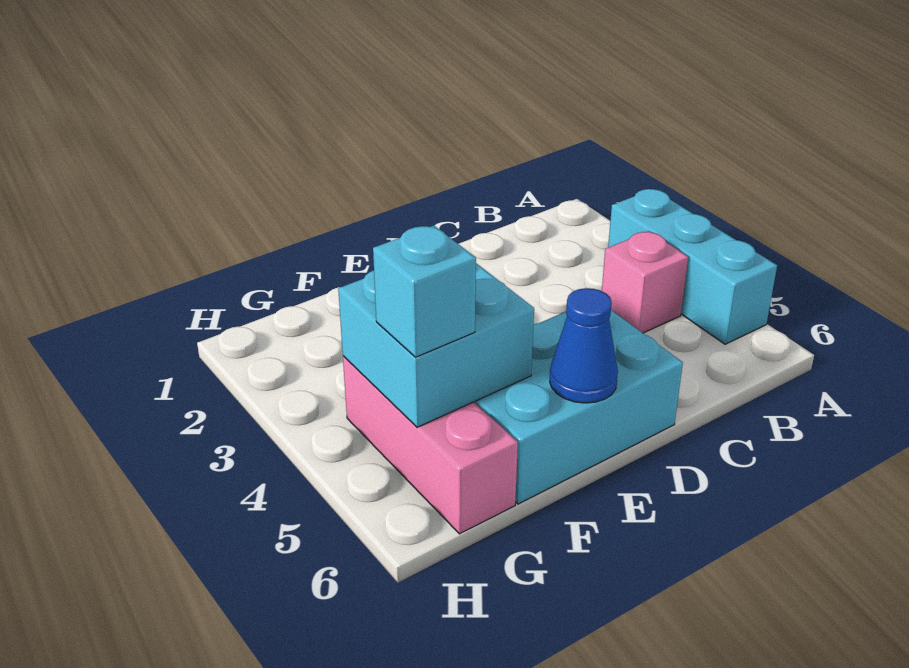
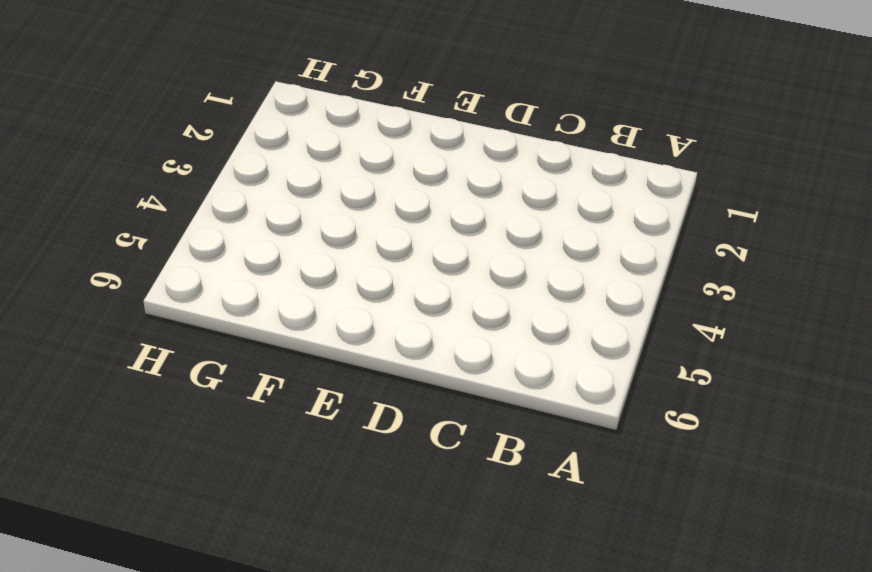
none -> cyan brick A3:A5 level 1
none -> pink brick B4 level 1

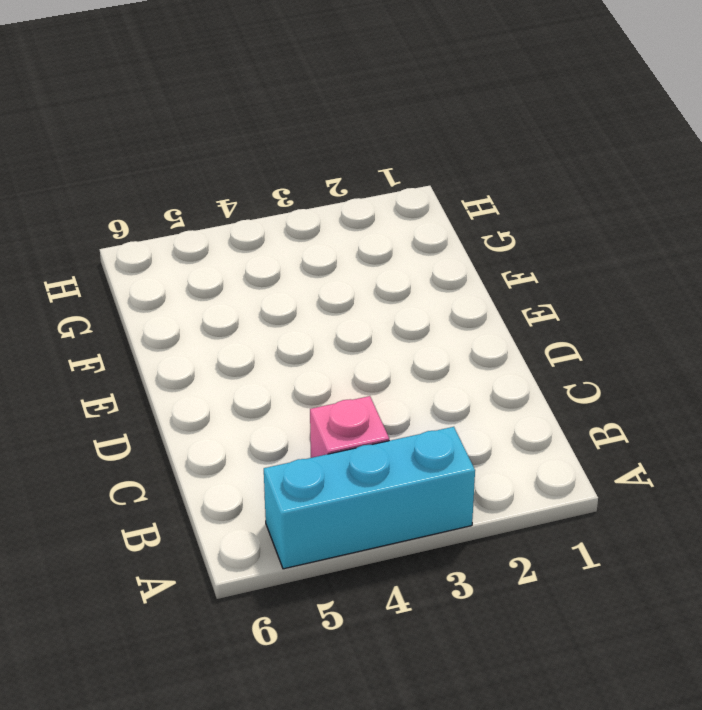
none -> cyan brick D5:F6 level 1
none -> pink brick G4:G6 level 1

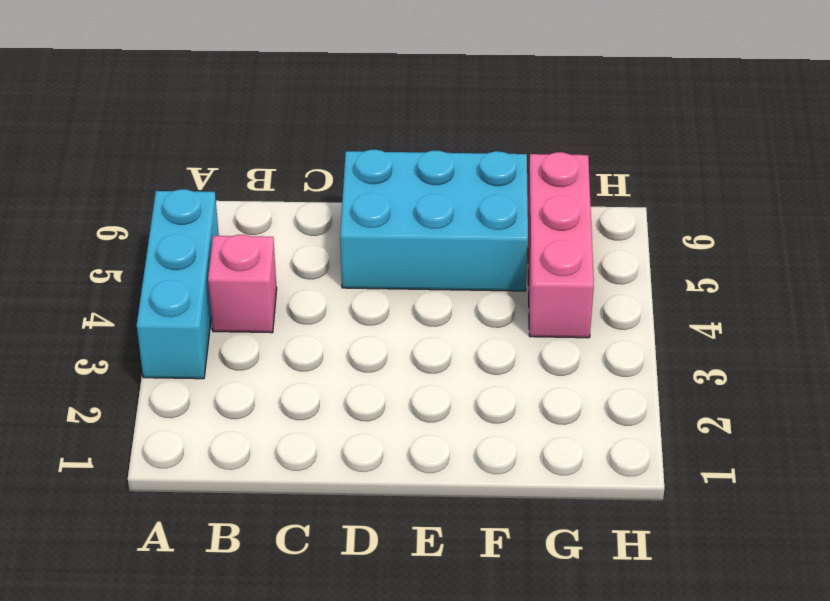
none -> blue cone E6 level 2
none -> cyan brick F4:G5 level 2

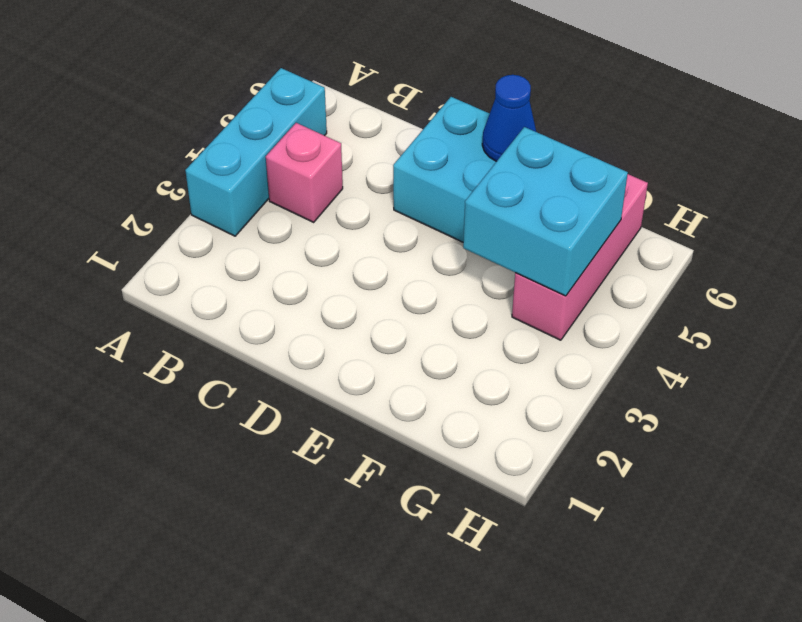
none -> cyan brick G5 level 3

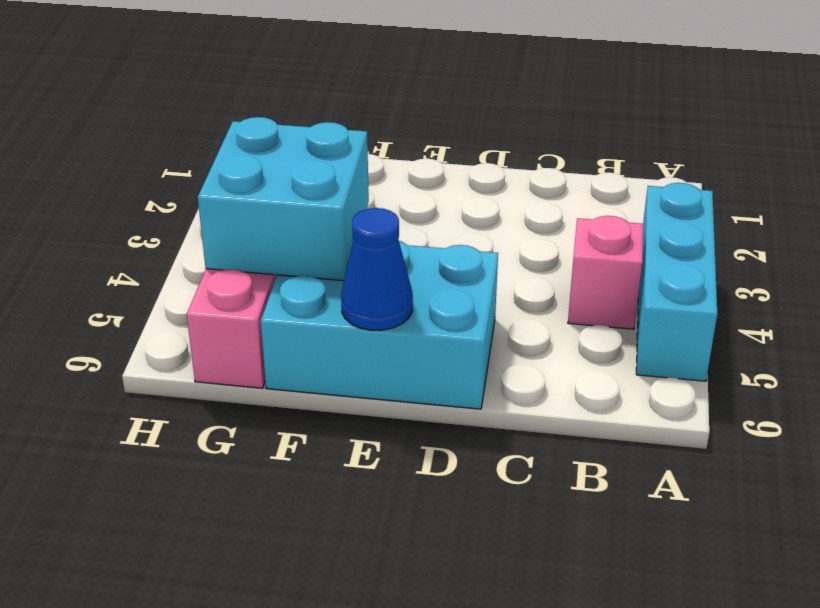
none -> cyan brick G5 level 3

